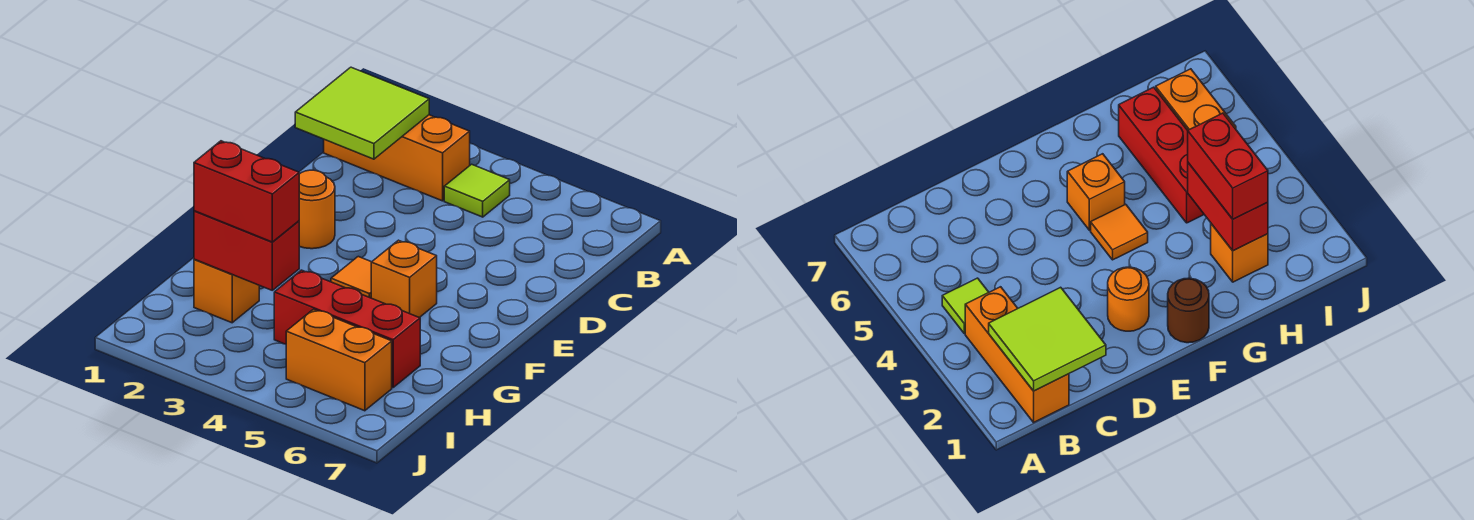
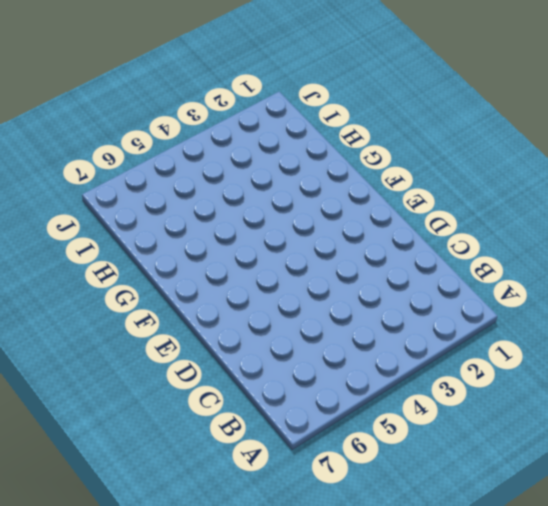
none -> orange brick B1:B3 level 1
none -> lime tile B4 level 1
none -> orange round brick E2 level 1

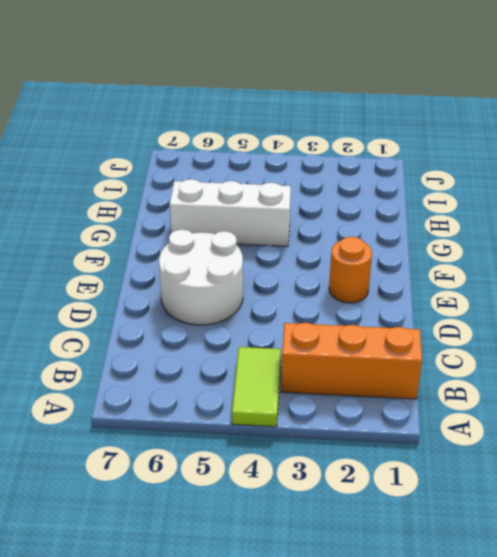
lime tile A4:B4 level 1 -> lime tile B4 level 1
white round brick D5:E6 level 1 -> none
white brick G4:G6 level 1 -> none
none -> brown round brick F1 level 1
none -> orange tile F4 level 1
none -> orange brick F5 level 1

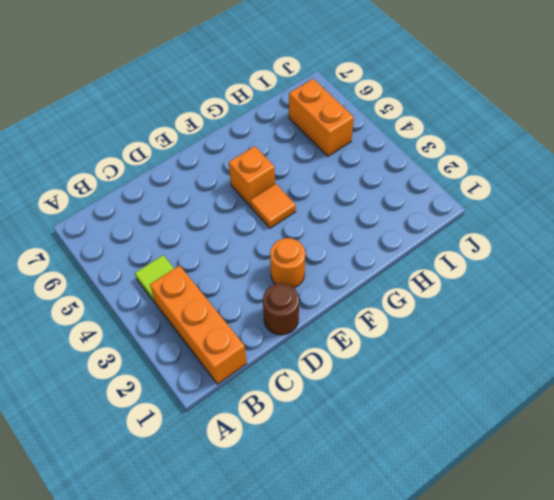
brown round brick D1 level 1 -> brown round brick F1 level 1
none -> orange brick H2 level 1
none -> red brick H4:H6 level 1
none -> lime tile B1:C2 level 2

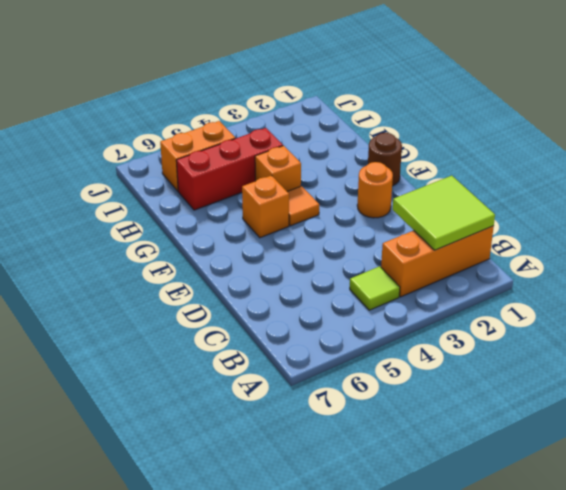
orange brick G4 level 1 -> orange brick H2 level 1
none -> red brick H2:H3 level 2
none -> red brick H2:H3 level 3

